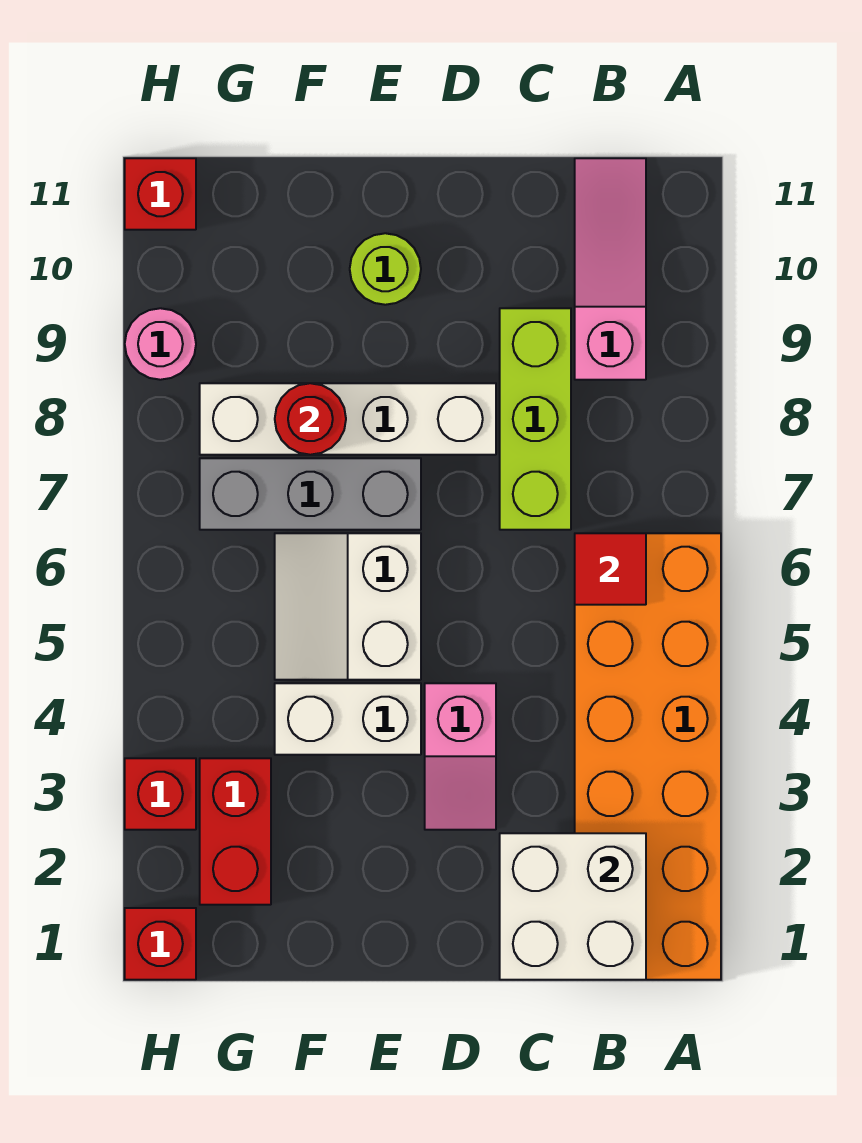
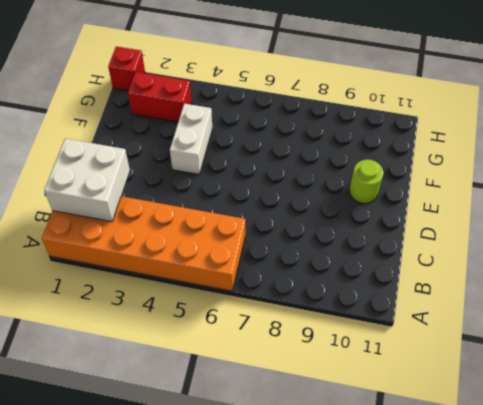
none -> pink slope B9:B11 level 1 top 9
none -> lime brick C7:C9 level 1
none -> pink slope D3:D4 level 1 top 4

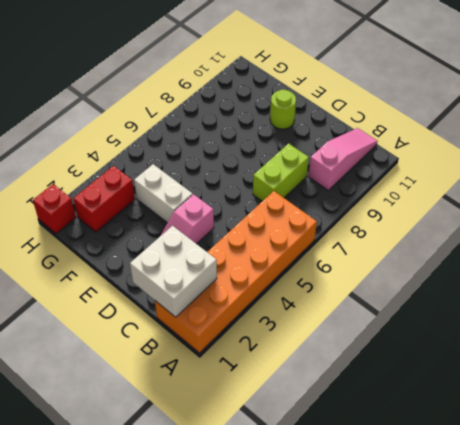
lime brick C7:C8 level 1 -> lime brick C7:C9 level 1
none -> white brick D8:G8 level 1
none -> white slope E5:F6 level 1 top E
none -> grey brick E7:G7 level 1

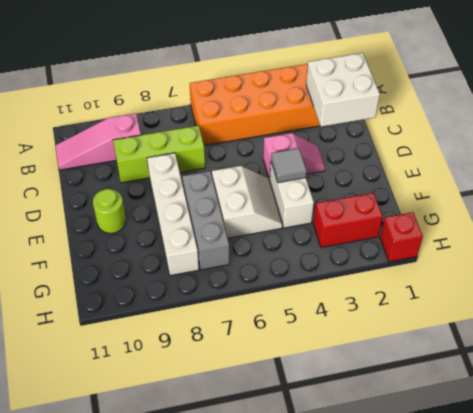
grey tile E4 level 2 -> none
white slope E5:F6 level 1 top 6 -> white slope E5:F6 level 1 top E
none -> red brick H3 level 1
none -> pink round brick H9 level 1
none -> red brick H11 level 1

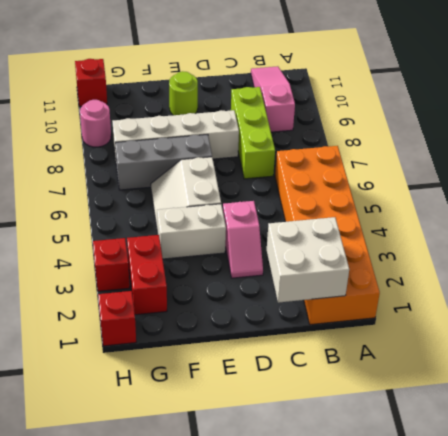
none -> red tile B6 level 2
none -> red round brick F8 level 2

